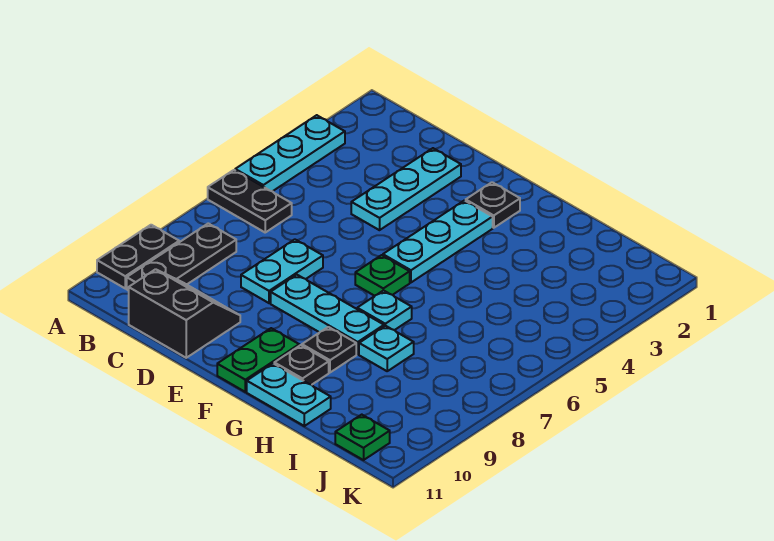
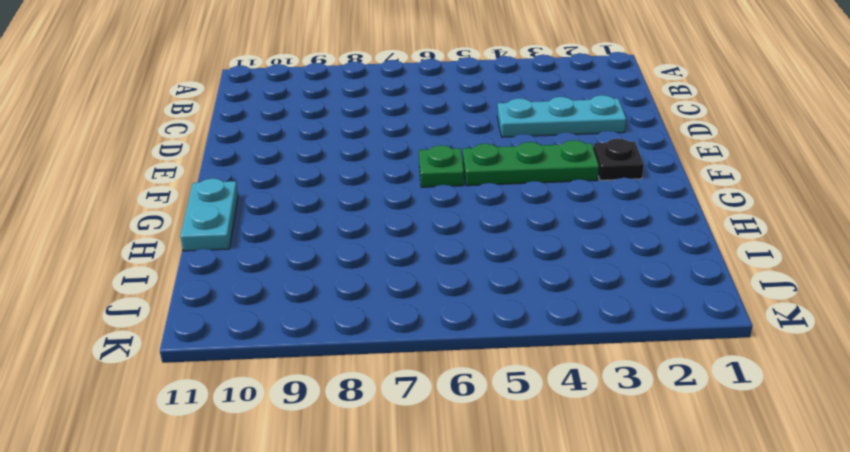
green plate F3:F5 level 1 -> cyan plate F3:F5 level 1
none -> cyan plate A3:A5 level 1
none -> black plate A6:B6 level 1
none -> black plate A9:A10 level 1

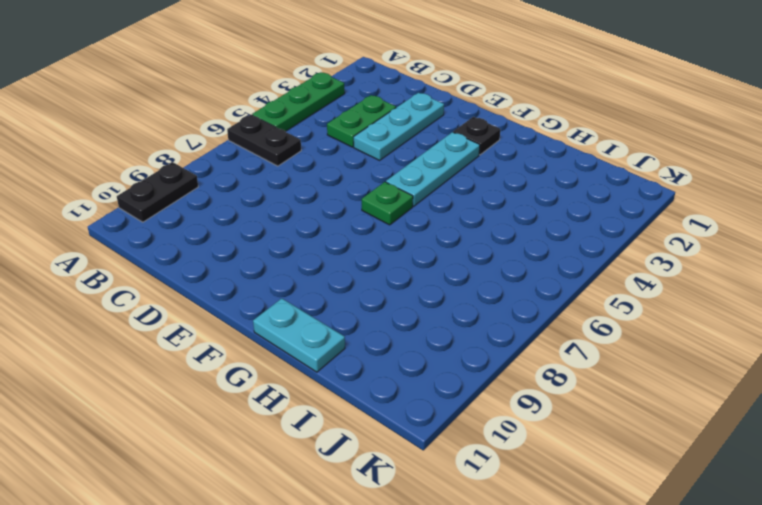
green plate A3:A5 level 1 -> cyan plate A3:A5 level 1
green plate C3:C4 level 1 -> green plate F10:F11 level 1
none -> black plate B8:B10 level 1
none -> black slope C10:D11 level 1 top 11
none -> cyan plate D7:D8 level 1

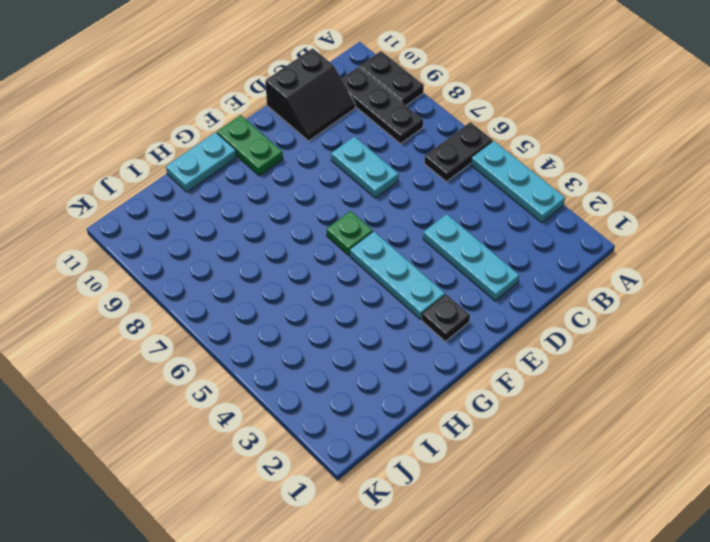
none -> cyan plate E8:G8 level 1
none -> cyan plate G7 level 1
none -> black plate G9 level 1

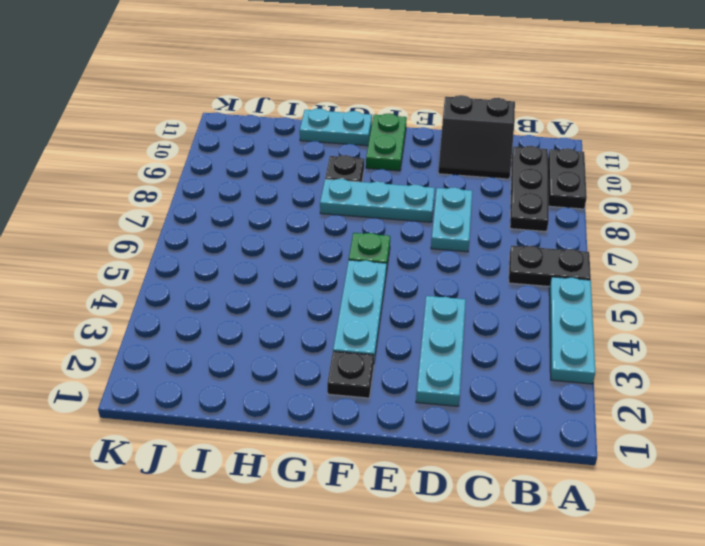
none -> cyan plate G7 level 1
none -> black plate G10 level 1
none -> cyan plate H8 level 1

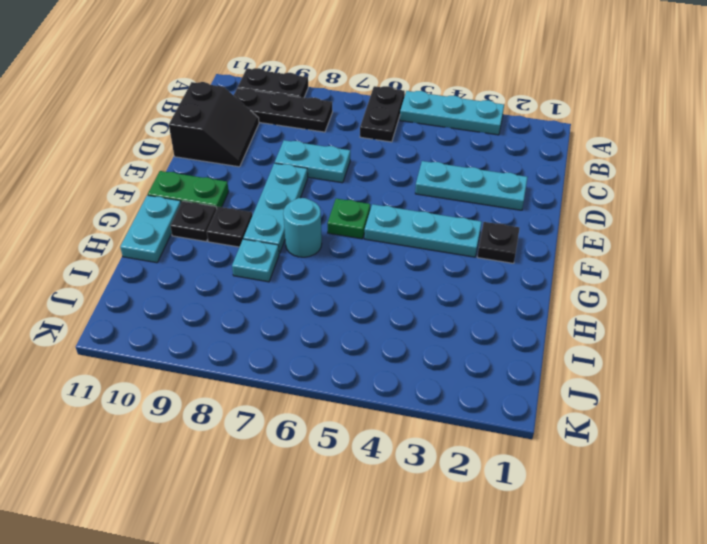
cyan round brick G7 level 1 -> cyan plate G7 level 1
none -> green plate J11 level 1

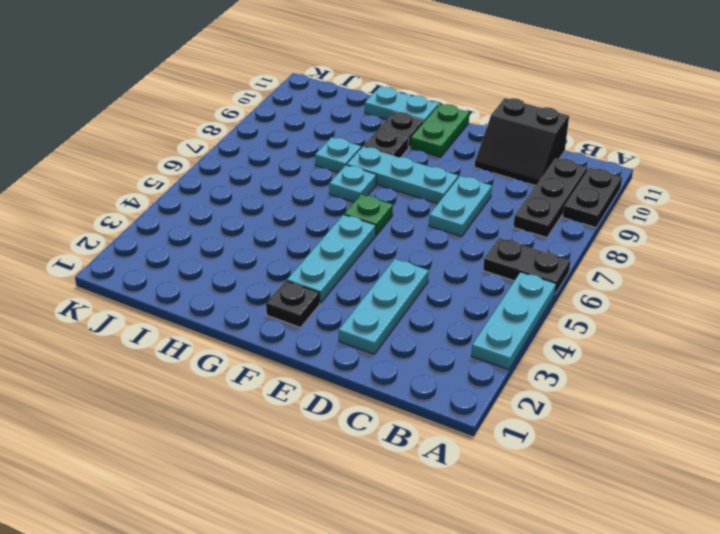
none -> green plate J11 level 1

